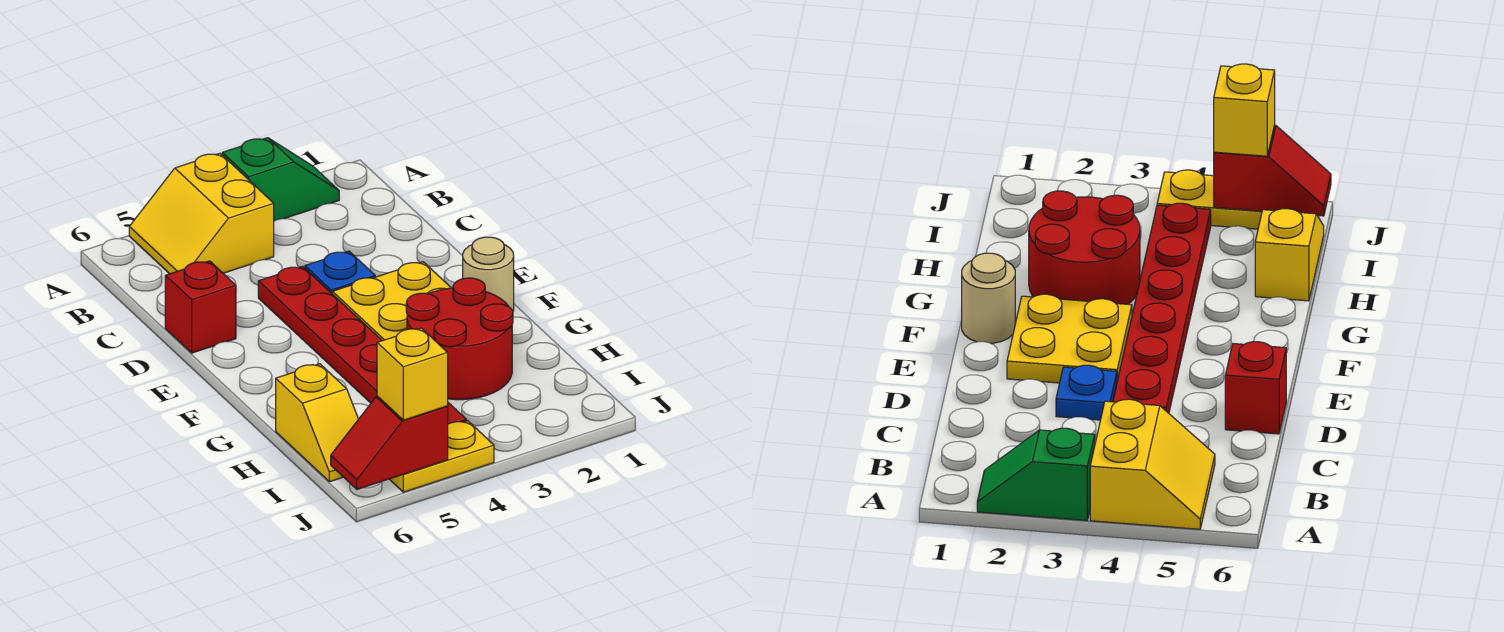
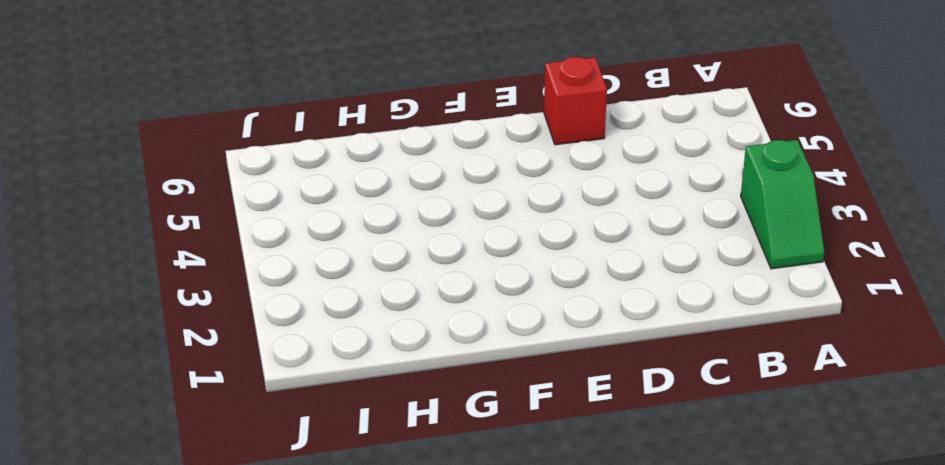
none -> yellow slope A4:B5 level 1 top 4
none -> blue plate D3 level 1
none -> red plate D4:I4 level 1

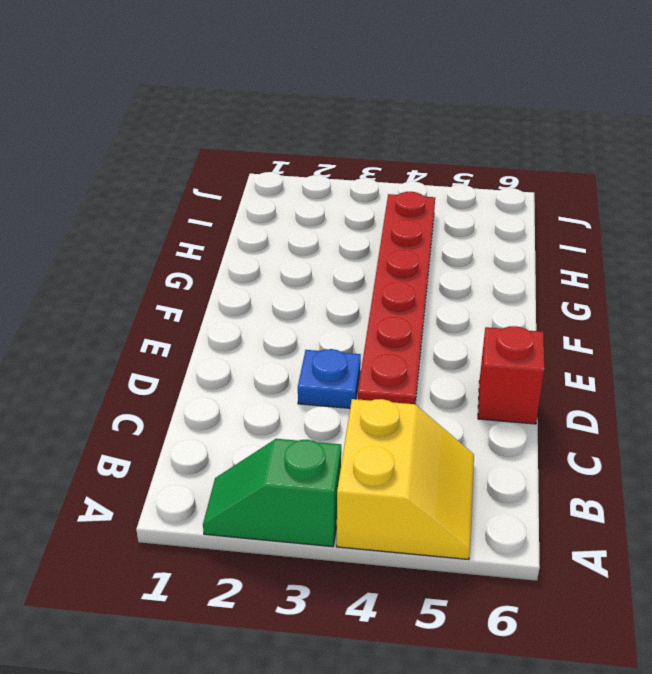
none -> yellow plate E2:F3 level 1
none -> tan round brick F1 level 1
none -> red round brick G2:H3 level 1

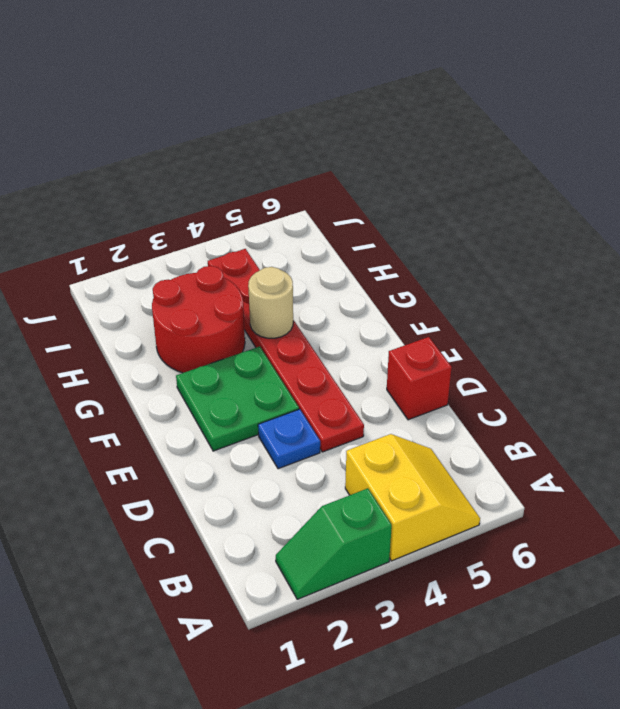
green plate E2:F3 level 1 -> yellow plate E2:F3 level 1
tan round brick G4 level 2 -> tan round brick F1 level 1
none -> yellow slope H6:I6 level 1 top H
none -> yellow plate J4:J5 level 1
none -> red slope J5:J6 level 2 top 5

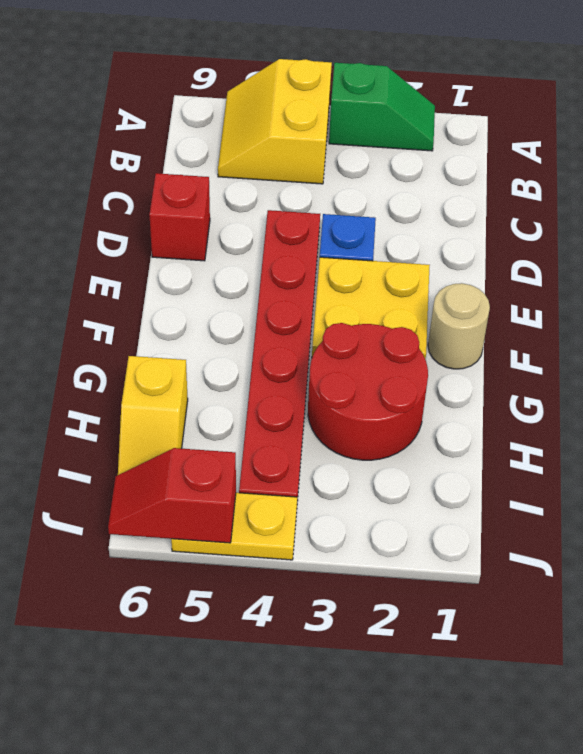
none -> yellow brick J5 level 3

